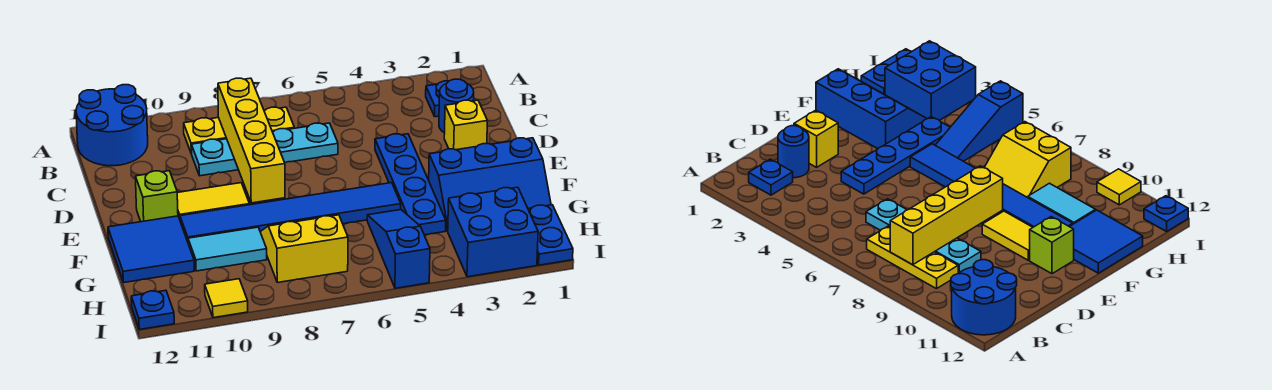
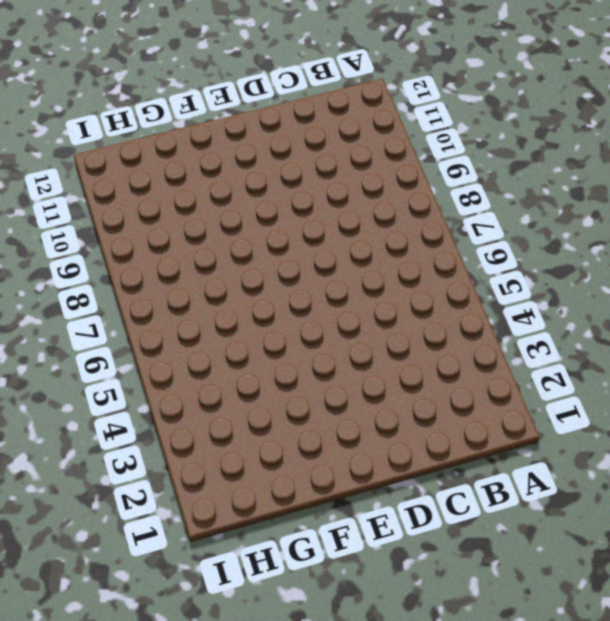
none -> blue round brick A11:B12 level 1
none -> blue plate B2 level 1
none -> yellow plate B7:B9 level 1

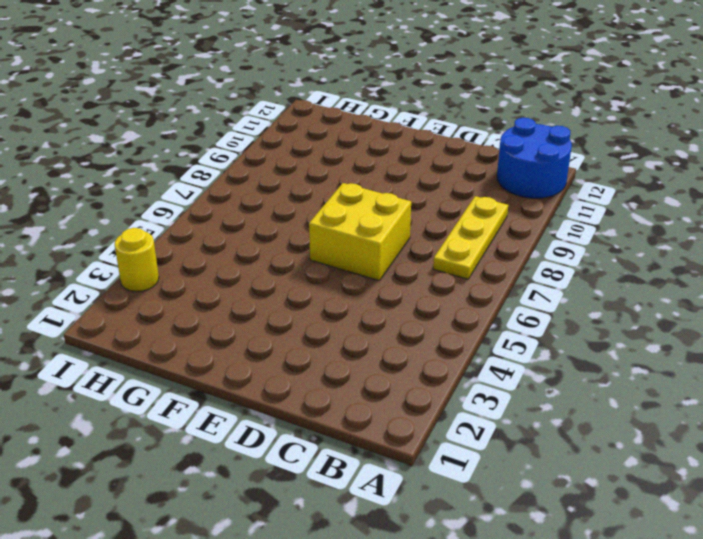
yellow brick D6:E7 level 1 -> none
yellow round brick I3 level 1 -> blue brick H2:I3 level 1
none -> blue plate B2 level 1
none -> blue round brick C2 level 1
none -> cyan plate C6:C9 level 1

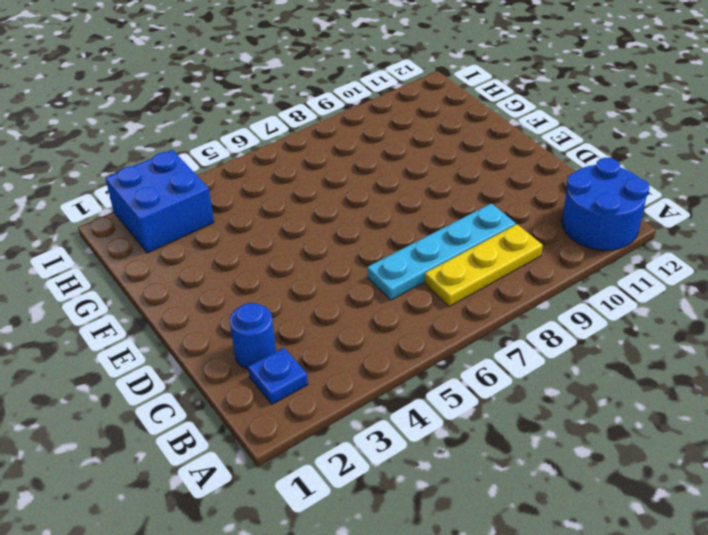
none -> yellow brick D2 level 1
none -> blue plate D4:G4 level 1
none -> yellow tile E9:E10 level 1

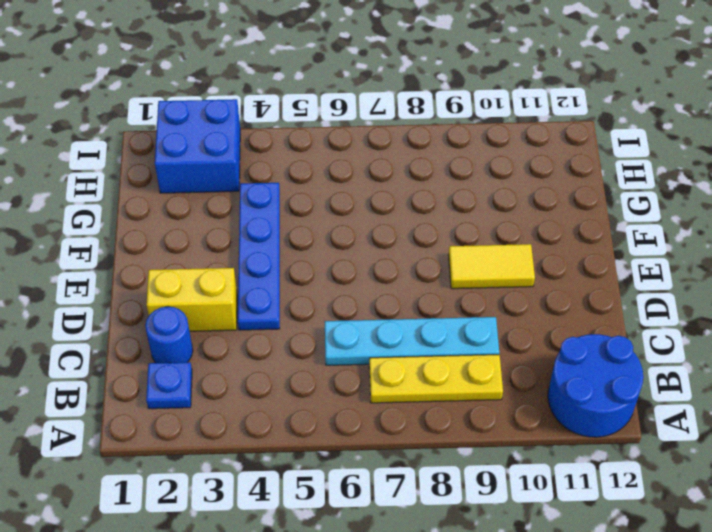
yellow brick D2:D3 level 1 -> yellow brick D2 level 1
none -> lime brick E11 level 1
none -> blue slope F1:G3 level 1 top F
none -> blue tile F5:F10 level 1

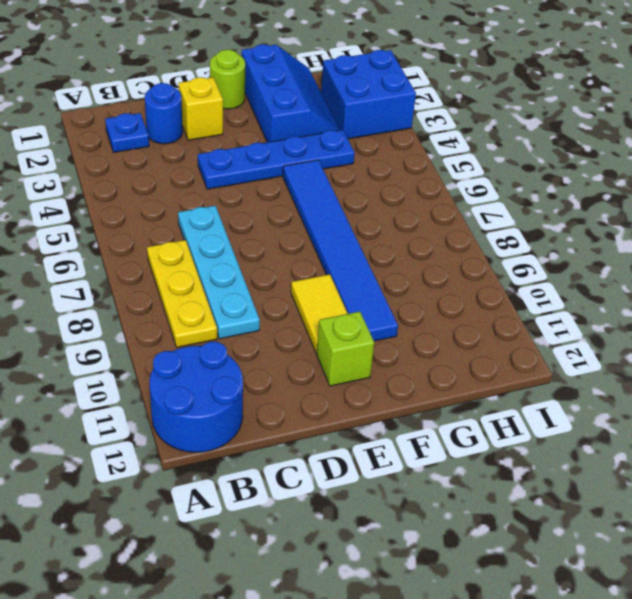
lime round brick E1 level 1 -> none
none -> blue tile F11:G12 level 1
none -> blue slope G5:I5 level 1 top I
none -> yellow slope G7:H8 level 1 top H

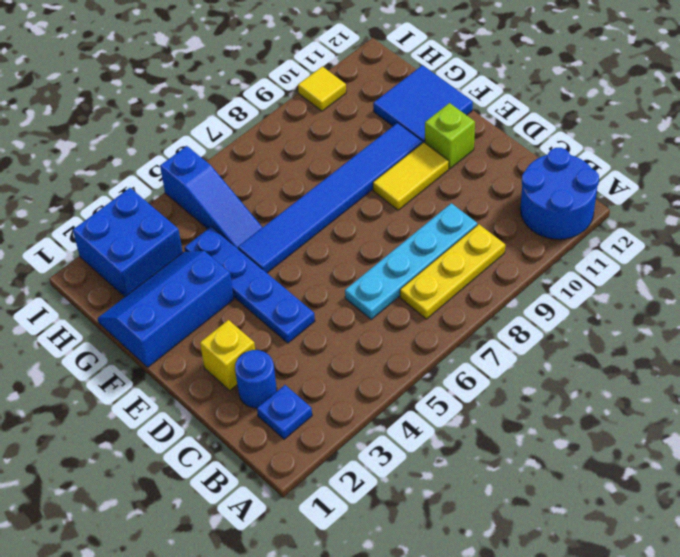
none -> yellow slope G7:H8 level 1 top H
none -> cyan tile G9:G10 level 1
none -> blue plate H1:I1 level 1

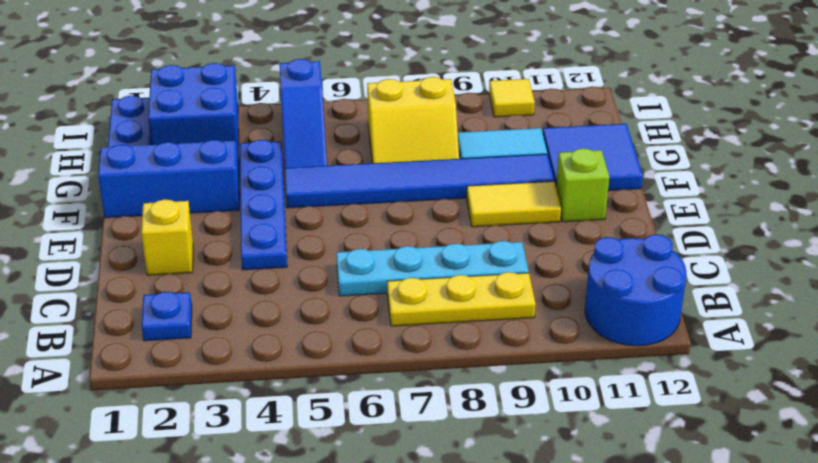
none -> blue round brick C2 level 1
none -> blue plate I12 level 1
none -> yellow brick B8:E8 level 2

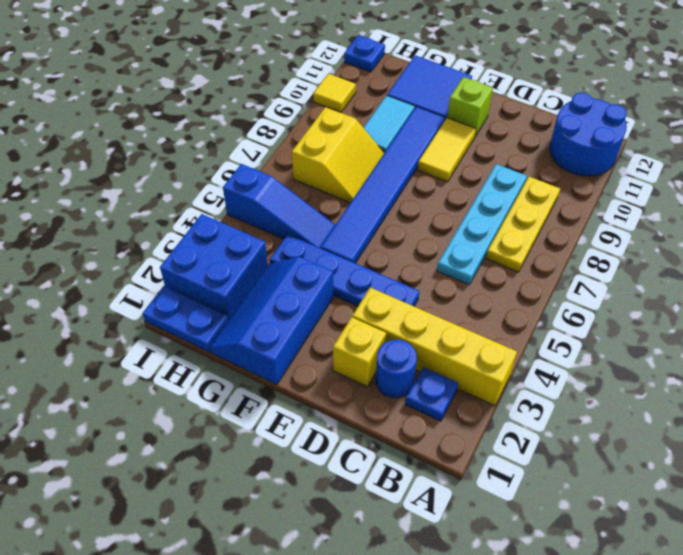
yellow brick A3:D3 level 1 -> yellow brick B8:E8 level 2

